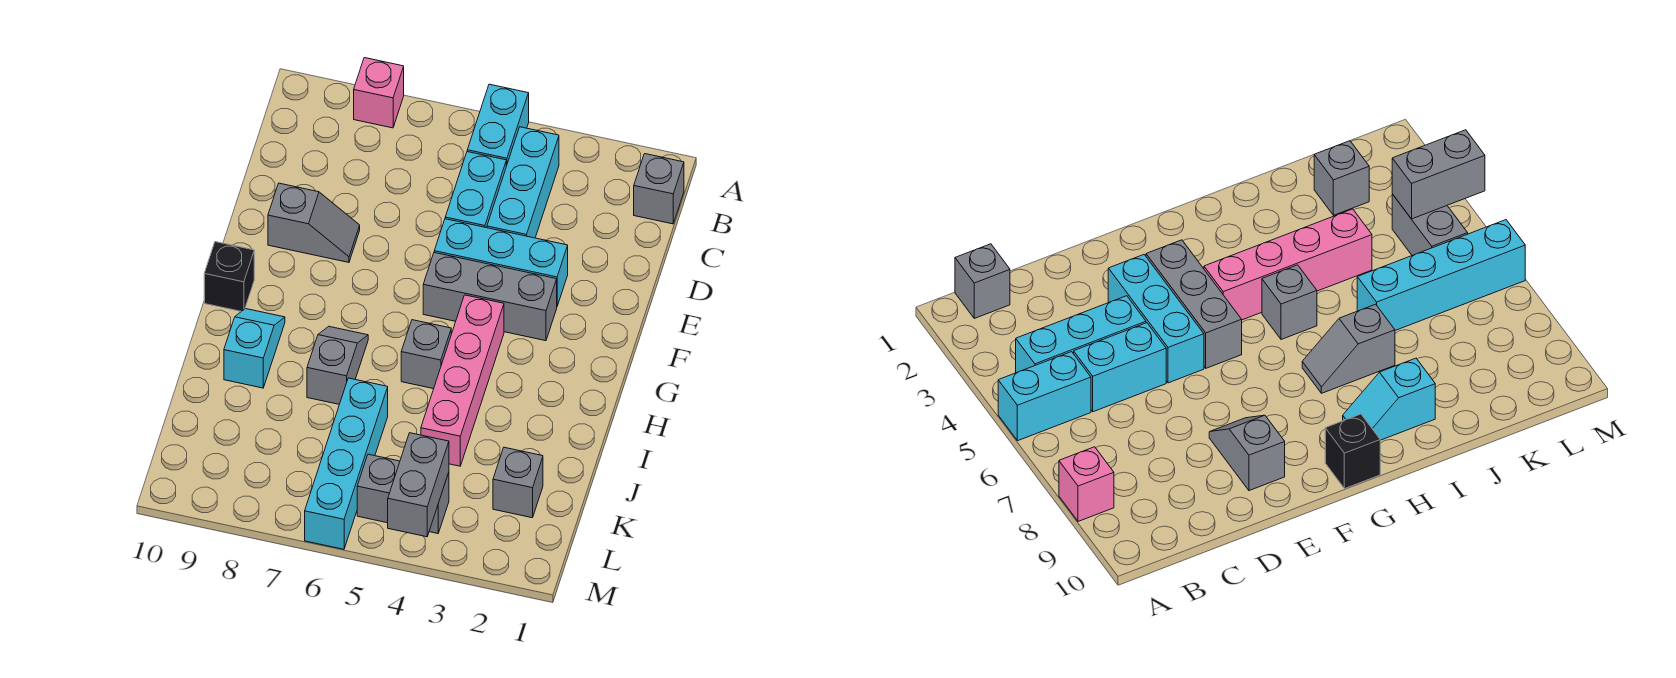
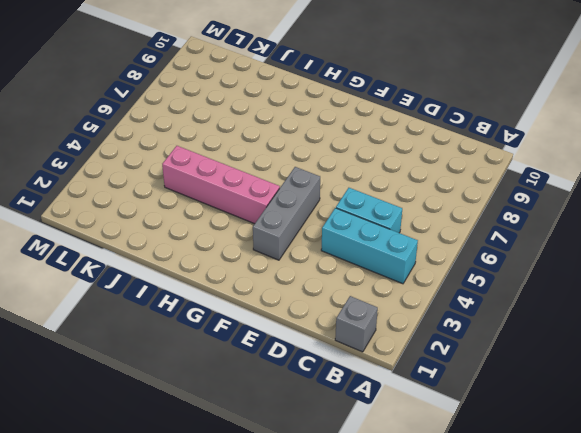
none -> cyan brick A5:B5 level 1
none -> pink brick A8 level 1
none -> cyan brick E3:E5 level 1

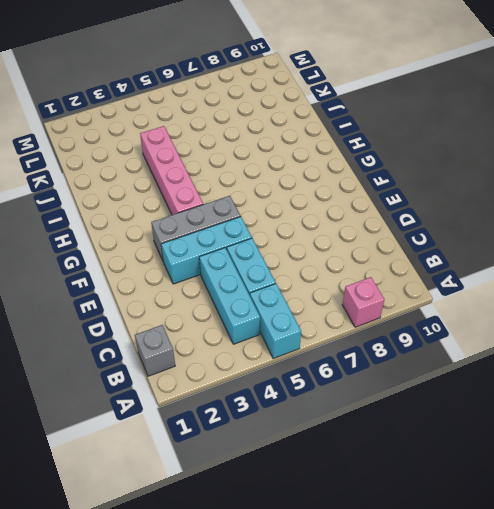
none -> grey slope E8:E9 level 1 top 9
none -> black brick G10 level 1
none -> grey brick H5 level 1

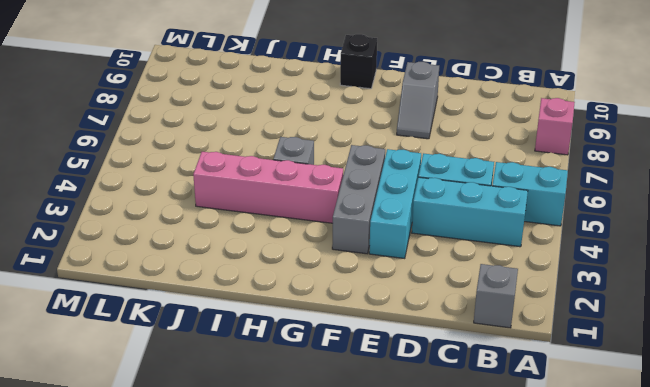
none -> grey slope H7:I7 level 1 top I
none -> cyan slope H9:I9 level 1 top I
none -> cyan brick J6:M6 level 1

